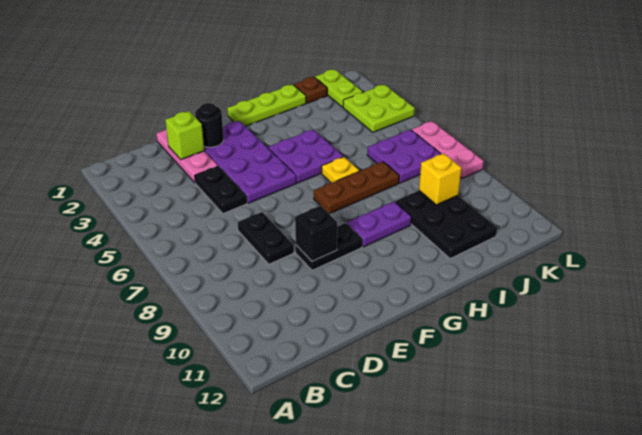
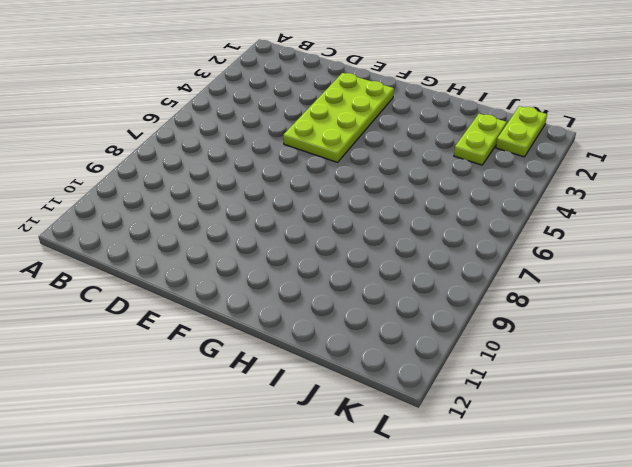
lime plate E2:F5 level 1 -> purple plate E2:F5 level 1
lime plate J2:J3 level 1 -> none
none -> pink plate D1:D3 level 1
none -> black plate D4:D5 level 1
none -> black plate D7:D8 level 1

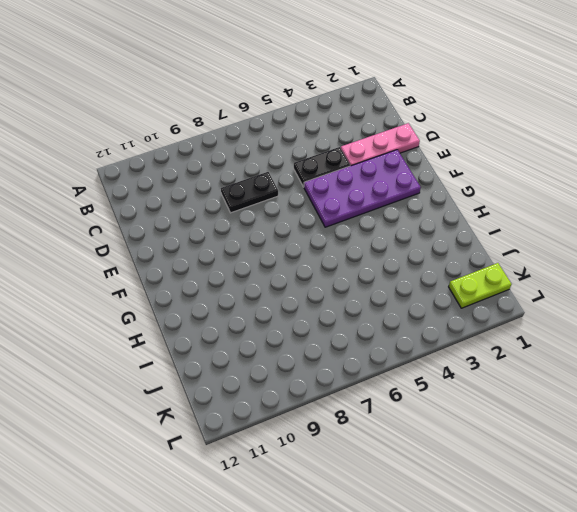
none -> black plate E9:F9 level 1
none -> lime plate G1:I1 level 1
none -> purple plate G4:H5 level 1

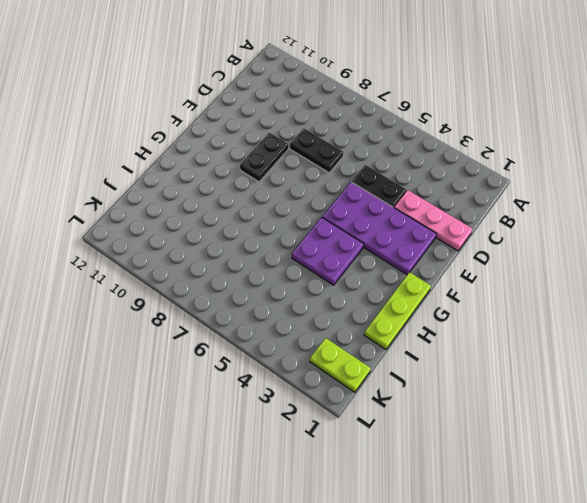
none -> brown plate G7:I7 level 1
none -> purple plate G9:H9 level 1
none -> yellow plate H6 level 1

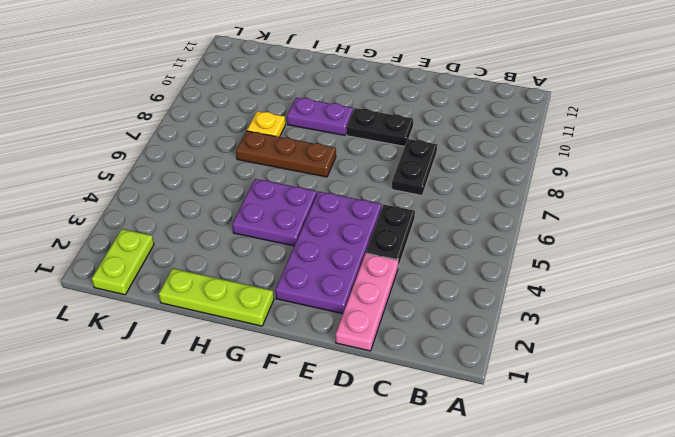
yellow plate I8 level 1 -> yellow plate H6 level 1
none -> black plate I9:J11 level 1
none -> brown plate J1 level 1
none -> purple plate J6:K7 level 1

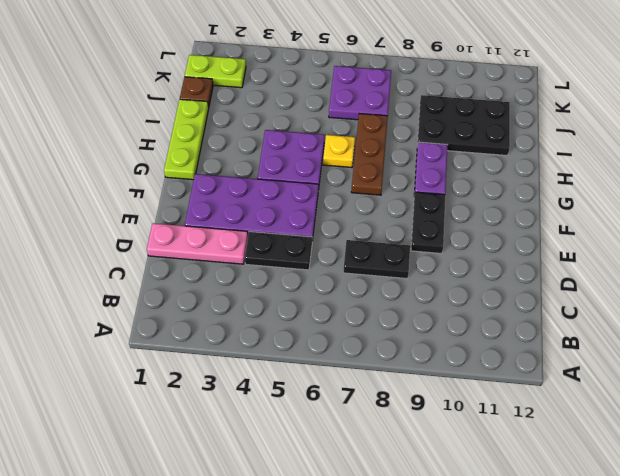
none -> lime plate K3:L4 level 1
none -> pink plate L6:L8 level 1
none -> lime brick D2 level 2

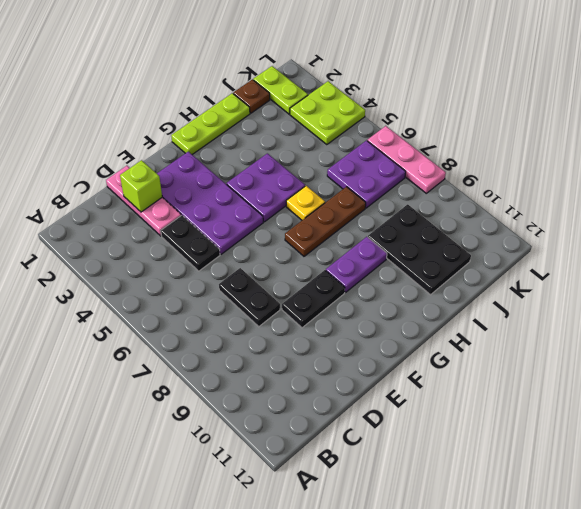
none -> black round brick E2 level 2
none -> black brick E9 level 2
none -> yellow brick J9 level 2

